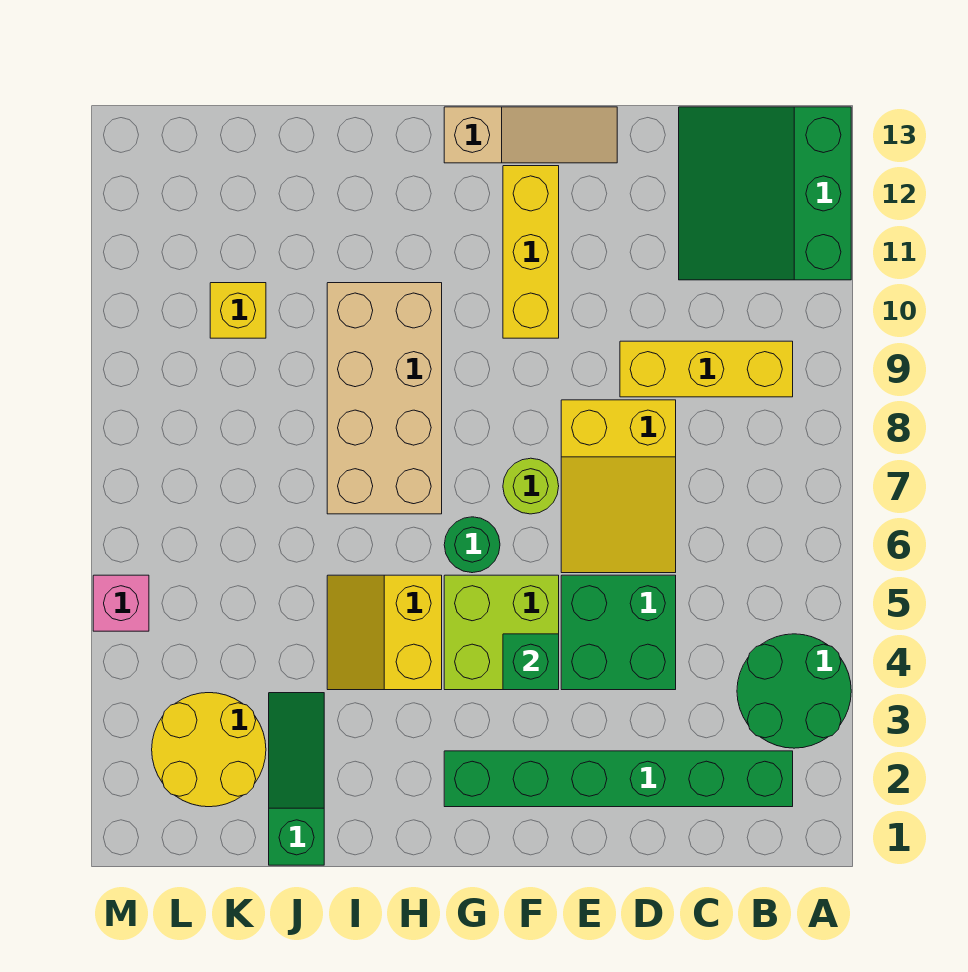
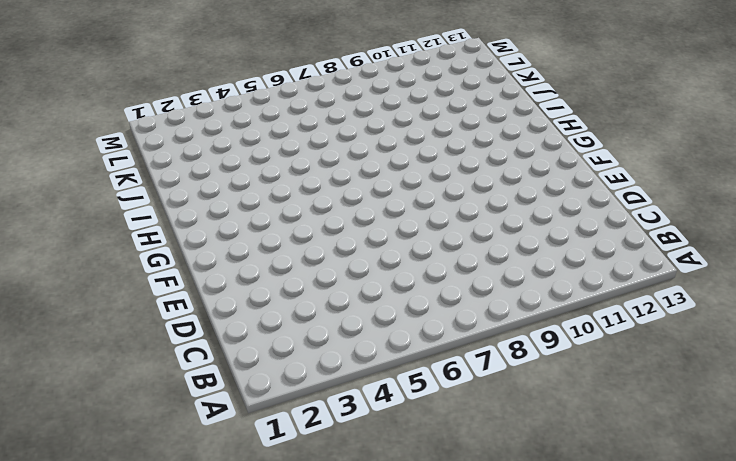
none -> green round brick A3:B4 level 1
none -> green slope A11:C13 level 1 top A
none -> green brick B2:G2 level 1

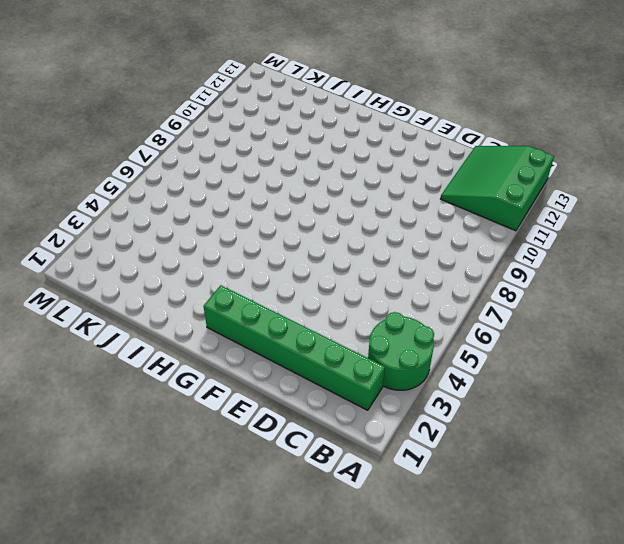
none -> yellow brick B9:D9 level 1
none -> green brick D4:E5 level 1
none -> yellow slope D6:E8 level 1 top 8

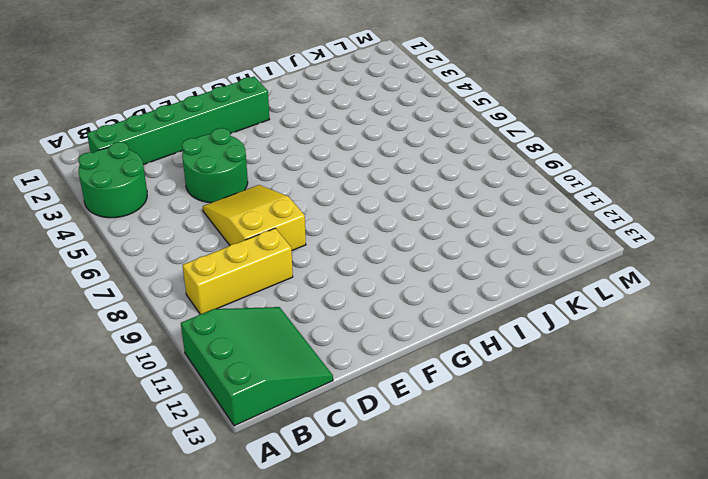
green round brick D4:E5 level 1 -> green brick D4:E5 level 1
none -> tan slope E13:G13 level 1 top G
none -> lime brick F4:G5 level 1
none -> lime round brick F7 level 1

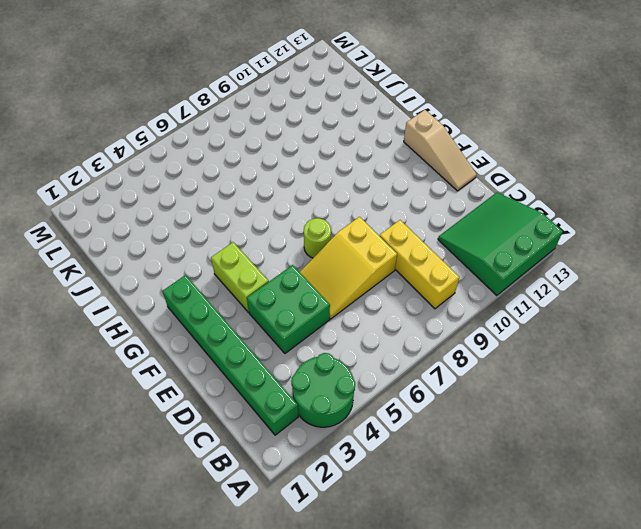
lime brick F4:G4 level 1 -> lime brick F4:G5 level 1
none -> yellow brick F10:F12 level 1
none -> green round brick G6 level 1
none -> yellow slope H4:I5 level 1 top H

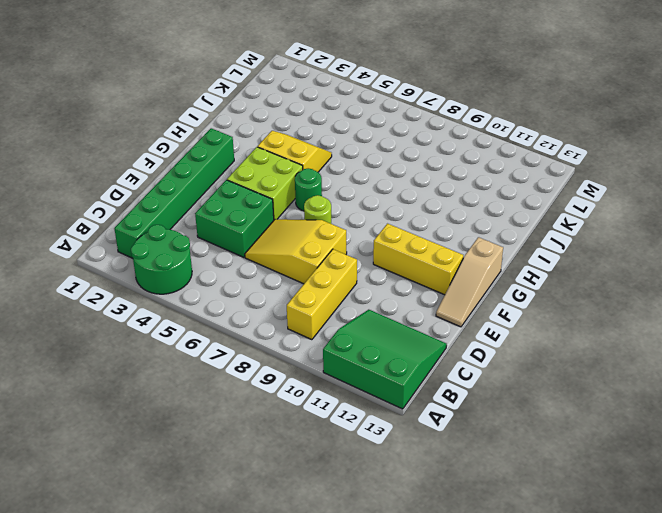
none -> tan brick H7:I10 level 1
none -> green slope J1:J3 level 1 top 1
none -> yellow round brick K2:L3 level 1

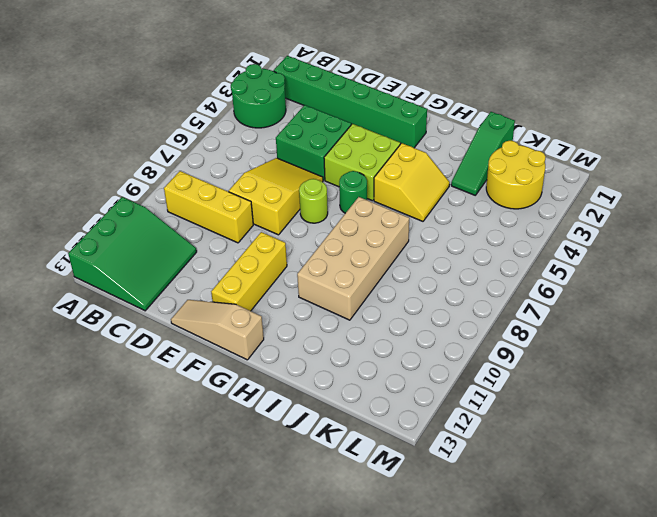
none -> yellow brick K10 level 1
none -> pink brick M5 level 1
none -> green brick F4 level 2

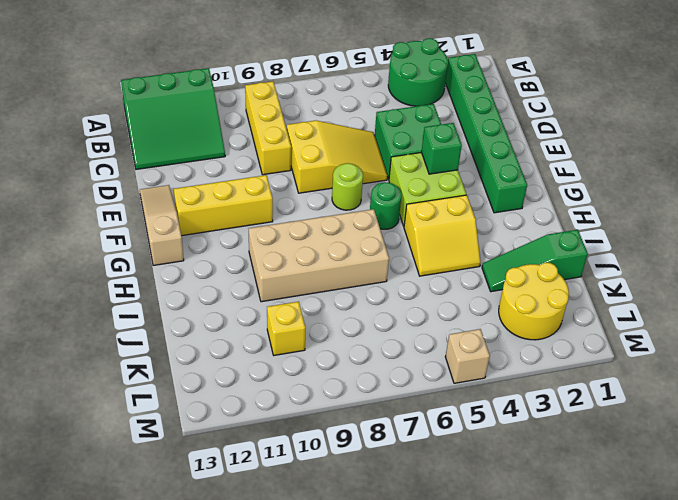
tan brick M5 level 1 -> pink brick M5 level 1

